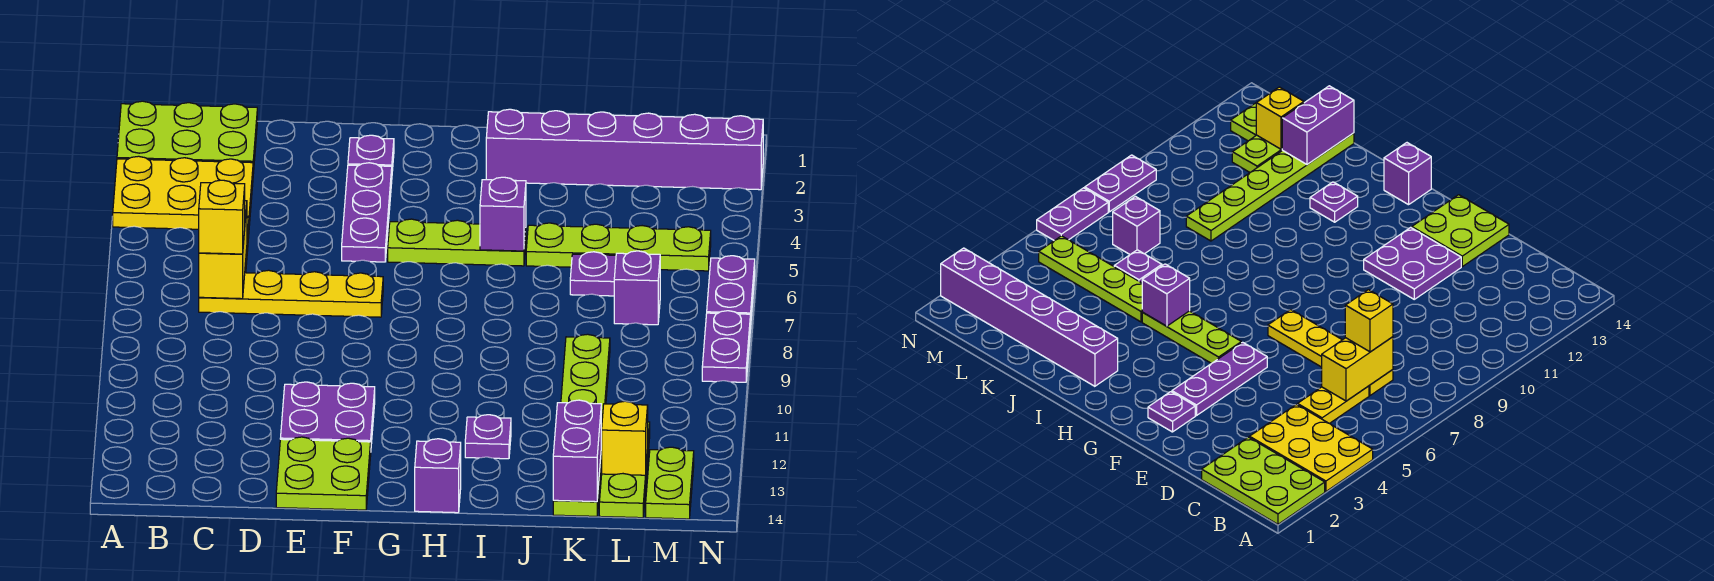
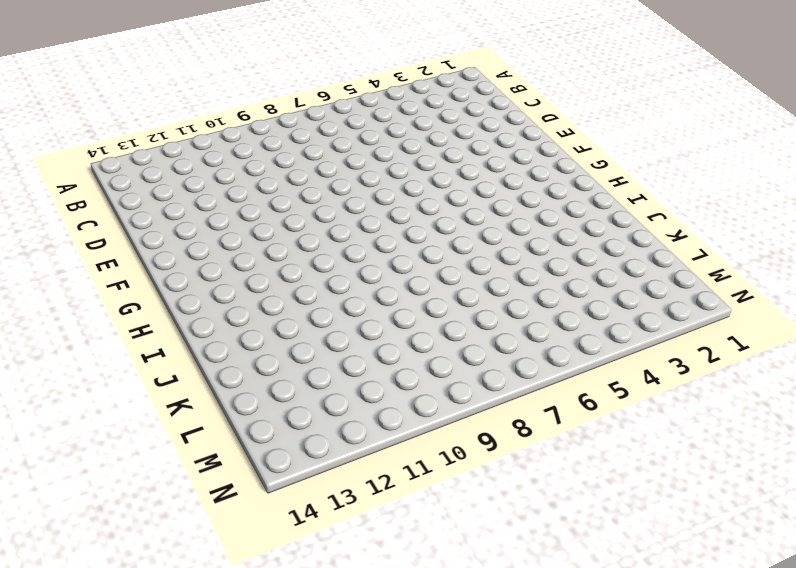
none -> lime plate A1:C2 level 1
none -> yellow plate A3:C4 level 1
none -> yellow plate C5:C6 level 1

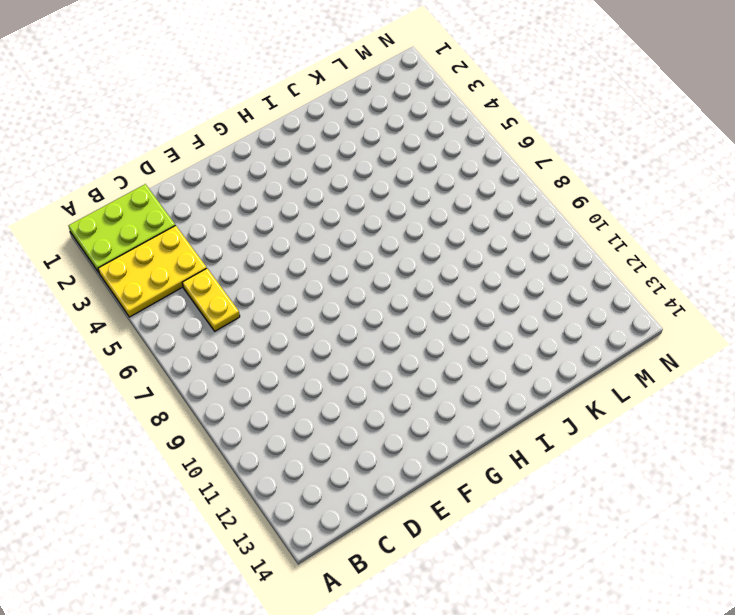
none -> yellow plate C7:F7 level 1
none -> purple plate E11:F12 level 1
none -> lime plate E13:F14 level 1

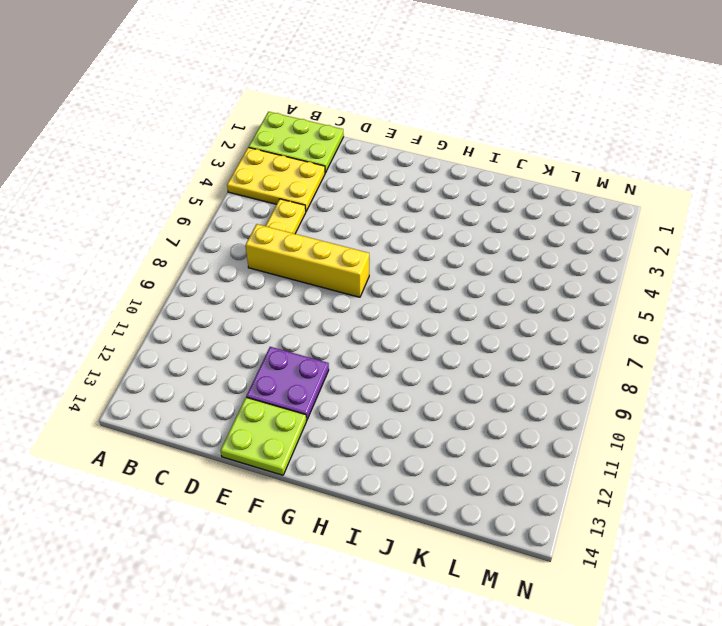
yellow brick C7:F7 level 1 -> yellow plate C7:F7 level 1
none -> purple plate F2 level 1
none -> purple plate F3:F5 level 1
none -> lime plate G5:I5 level 1

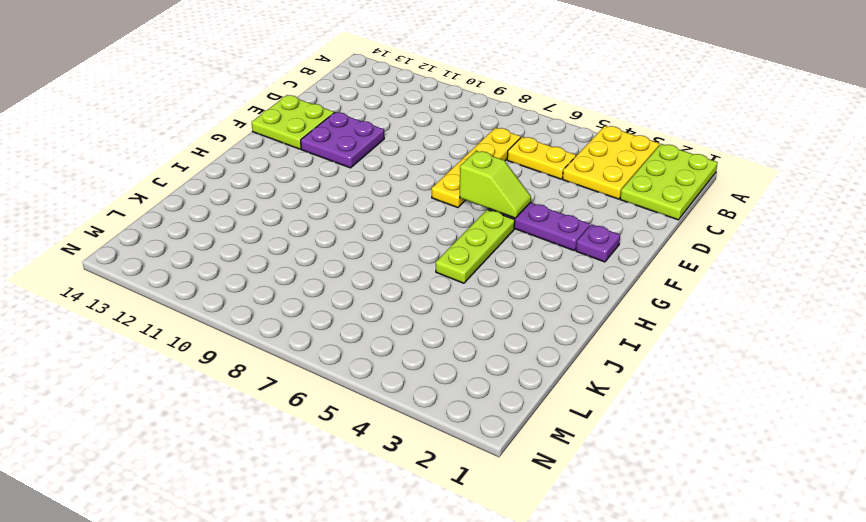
lime slope F5:F6 level 2 top 6 -> none
none -> purple brick H14 level 1
none -> purple brick I2:N2 level 1
none -> purple plate I12 level 1

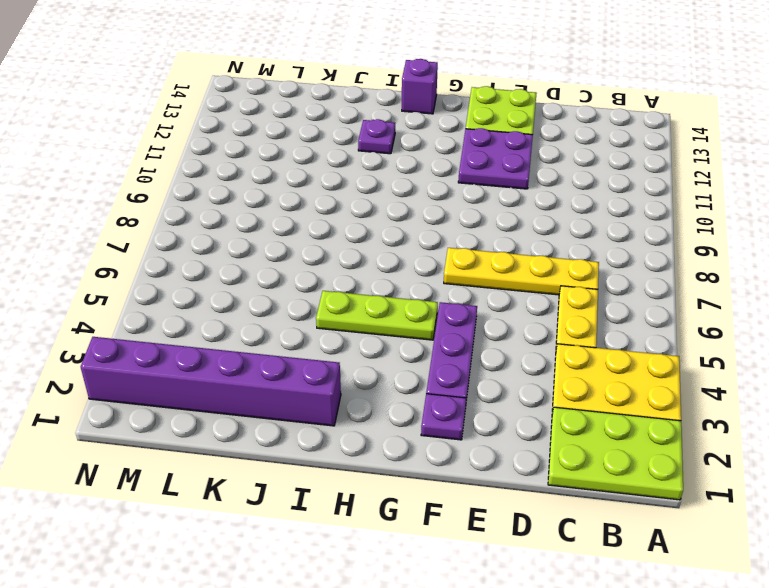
none -> lime plate J5:M5 level 1
none -> purple plate K6 level 1
none -> lime plate K9:K14 level 1

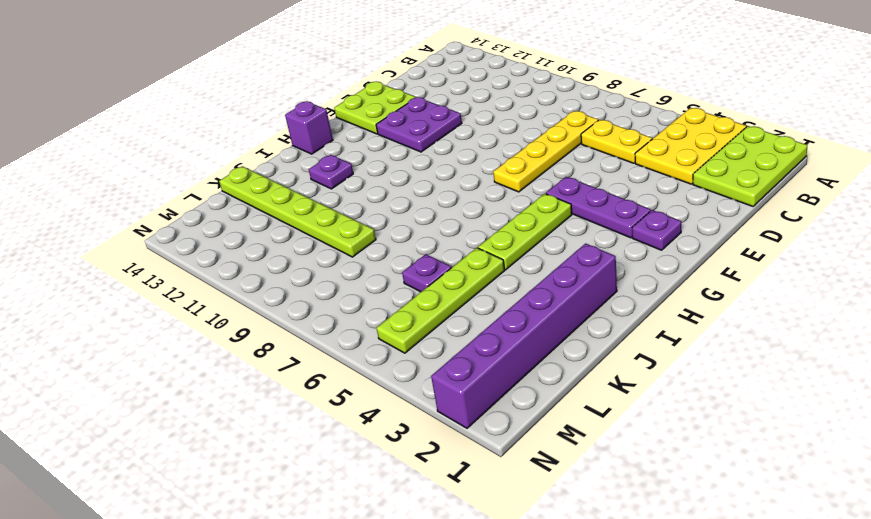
none -> purple brick L7 level 1
none -> lime plate L12:L14 level 1
none -> lime plate M13:M14 level 1

